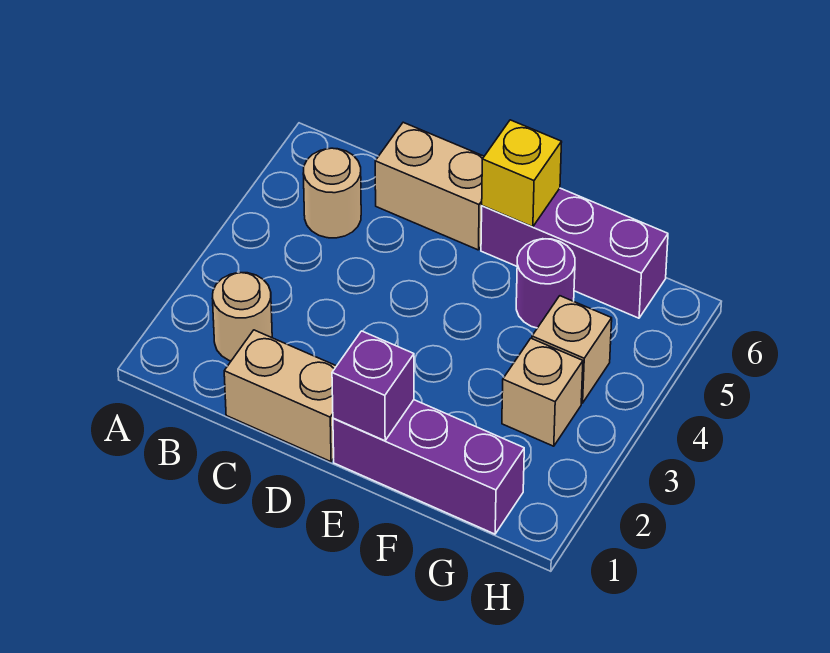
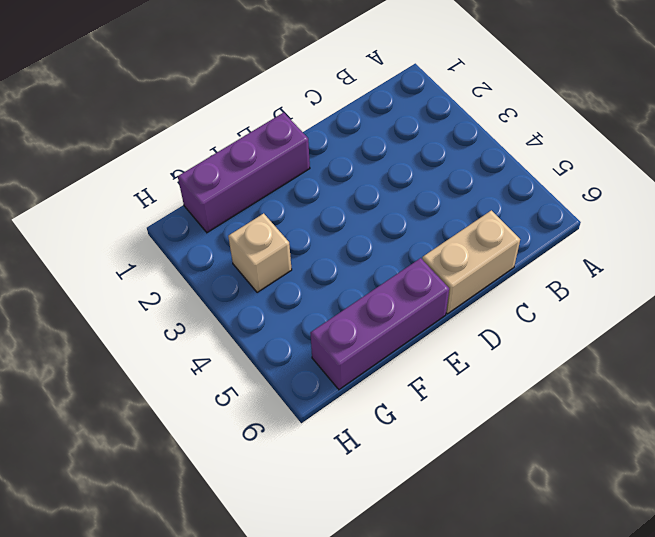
none -> tan round brick B2 level 1
none -> tan round brick B5 level 1

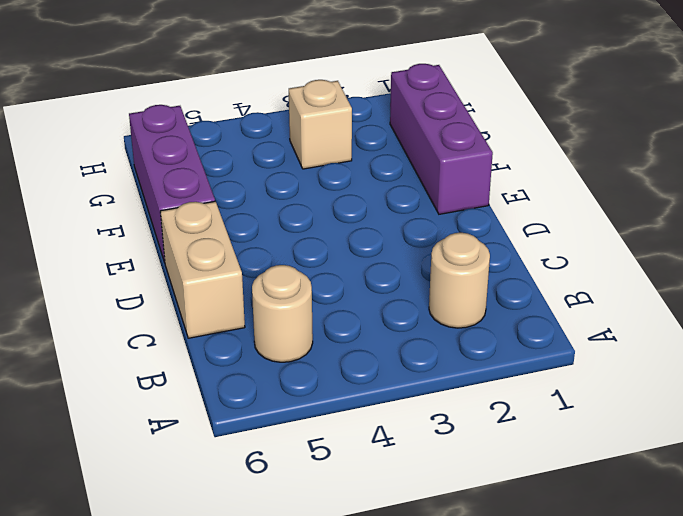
none -> tan brick C1:D1 level 1
none -> purple round brick F5 level 1

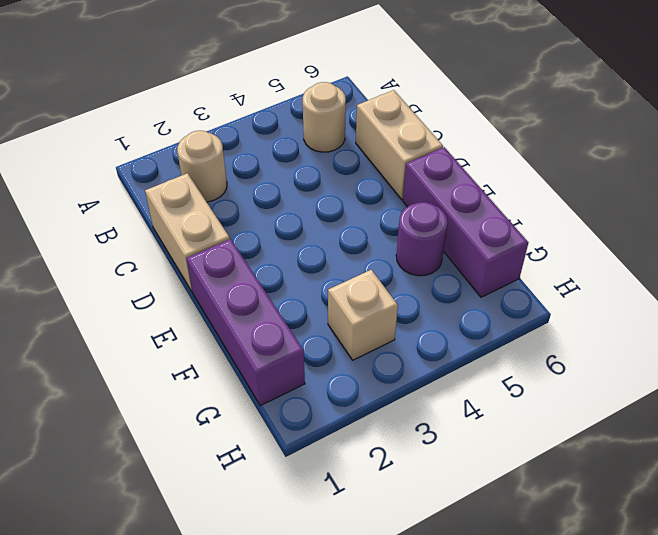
none -> tan brick G4 level 1
none -> purple brick E1 level 2

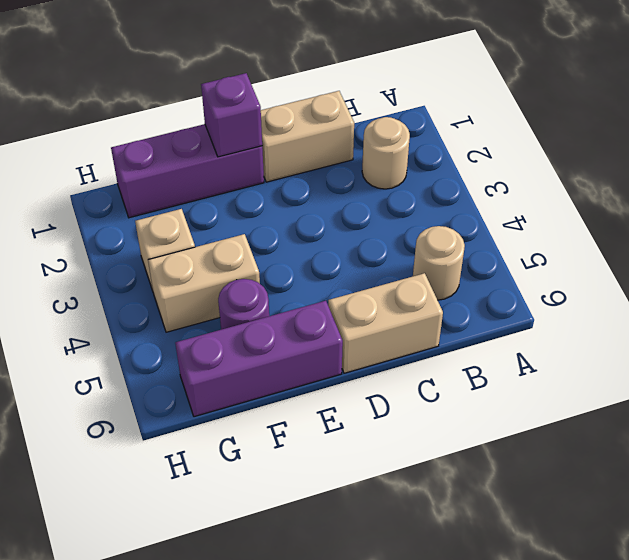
tan brick F4:G4 level 1 -> tan brick G4 level 1
none -> yellow brick E6 level 2

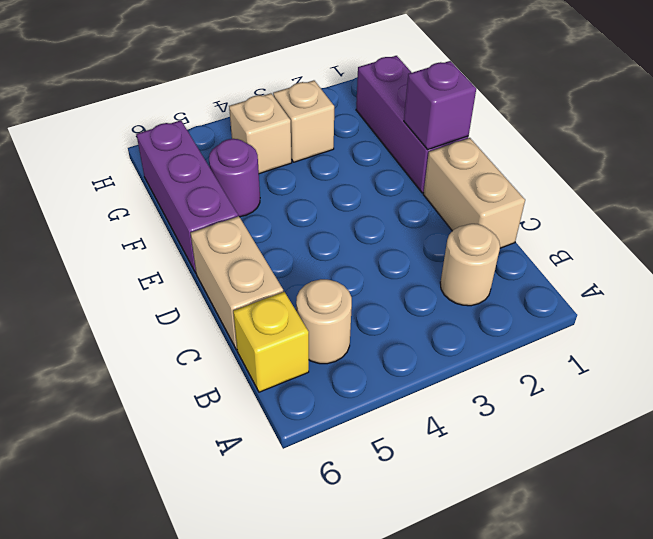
yellow brick B6 level 1 -> yellow brick E6 level 2

